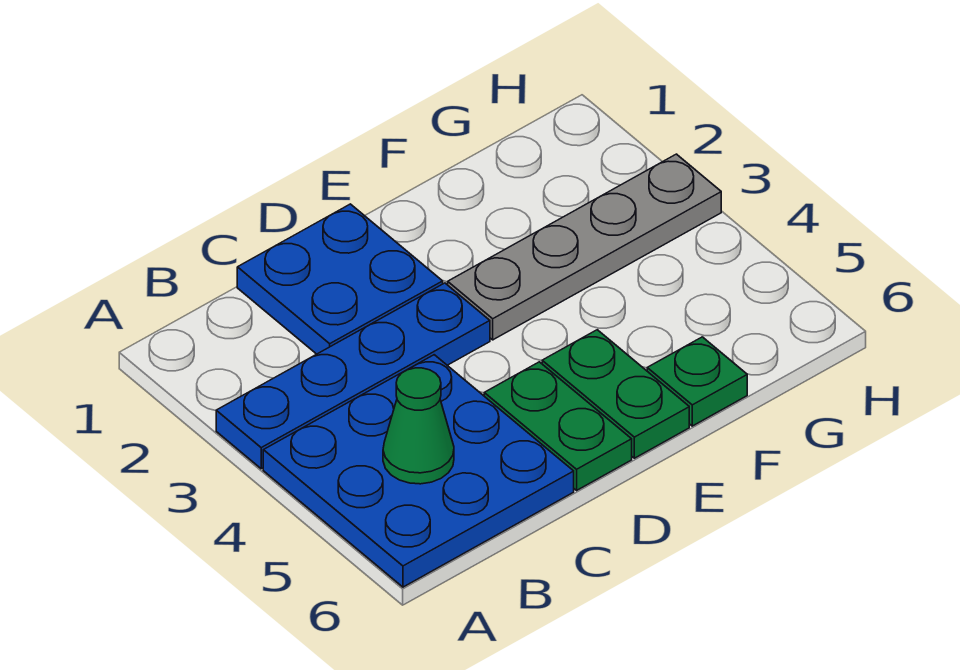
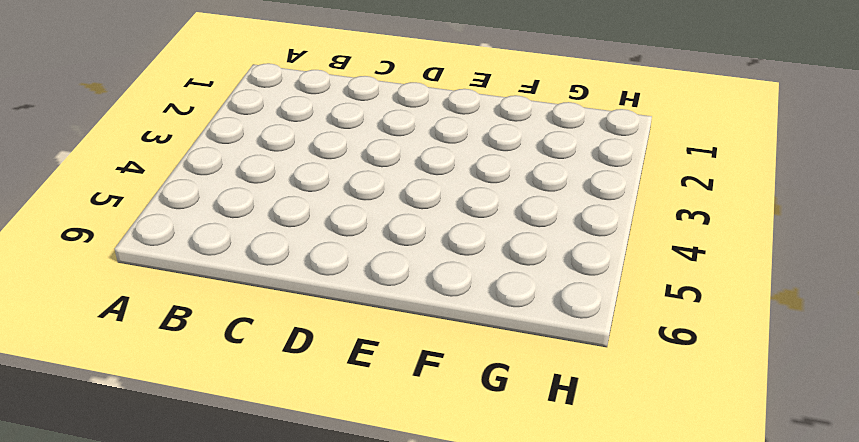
none -> blue plate A3:D3 level 1
none -> blue plate A4:C6 level 1

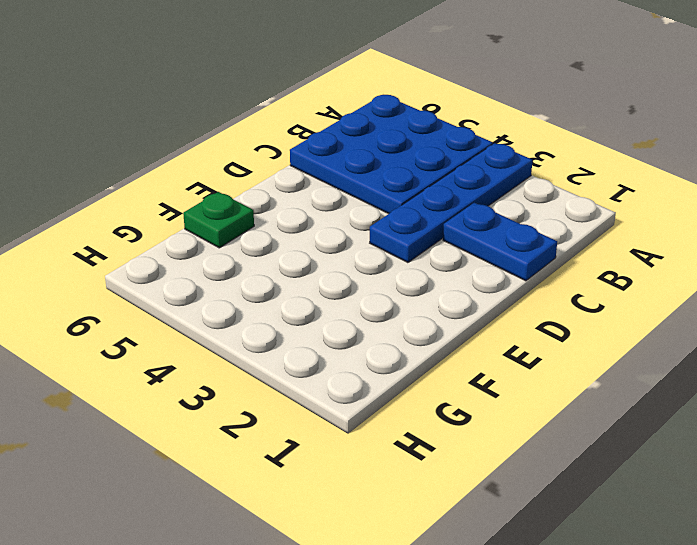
blue plate C1:C2 level 1 -> blue plate C1:D2 level 1
none -> green plate D5:D6 level 1
none -> grey plate E3:H3 level 1

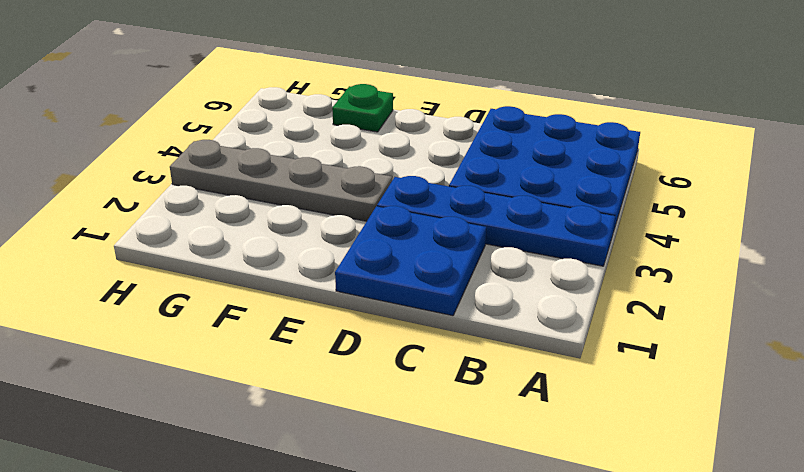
none -> green plate D5:D6 level 1
none -> green plate E5:E6 level 1

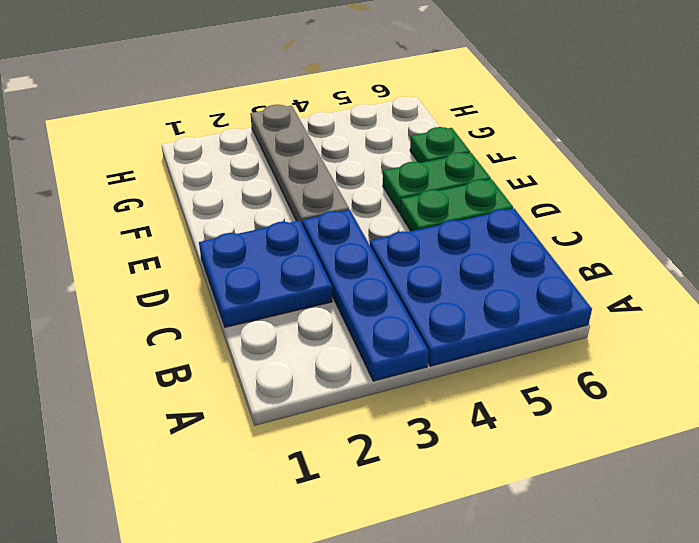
none -> green cone B5 level 2

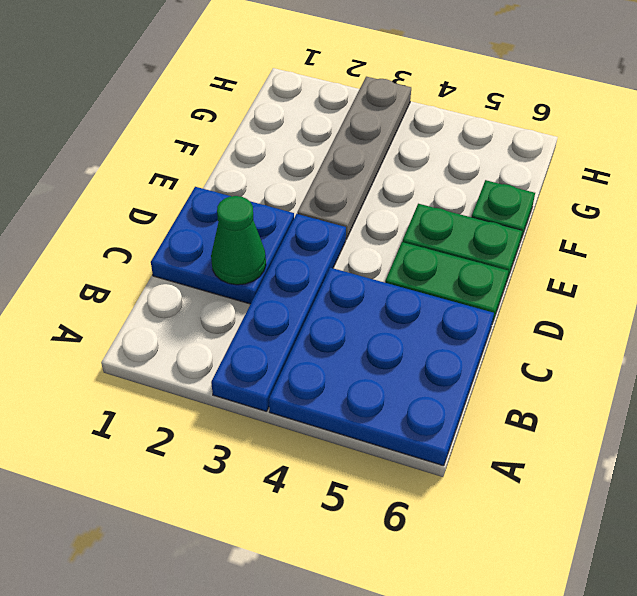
green cone C2 level 2 -> green cone B5 level 2

